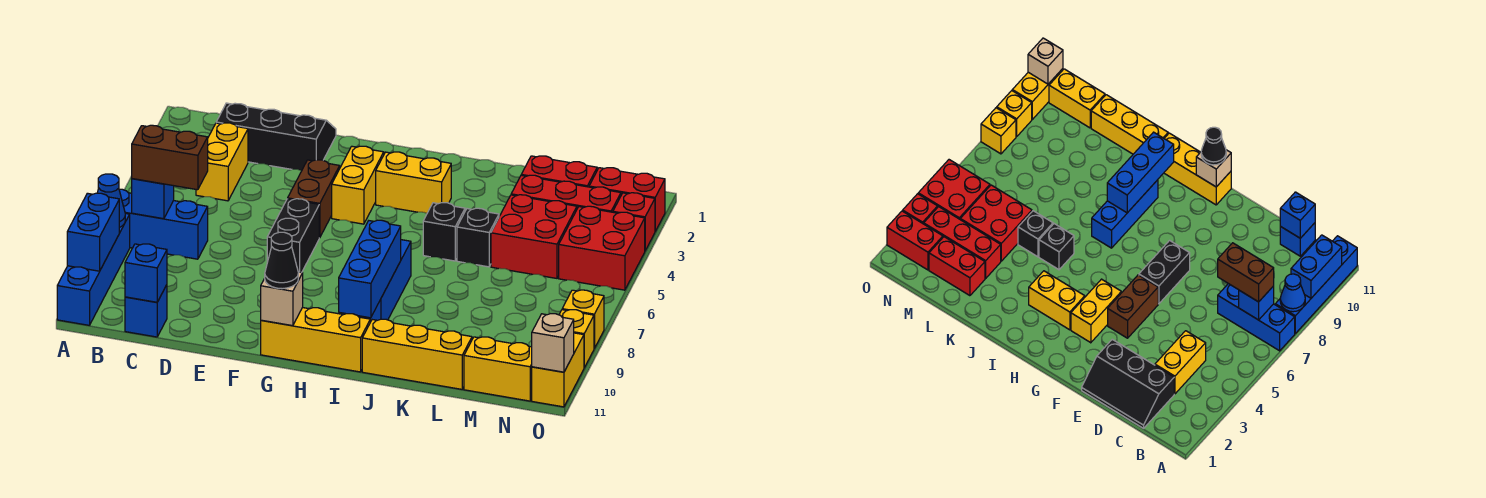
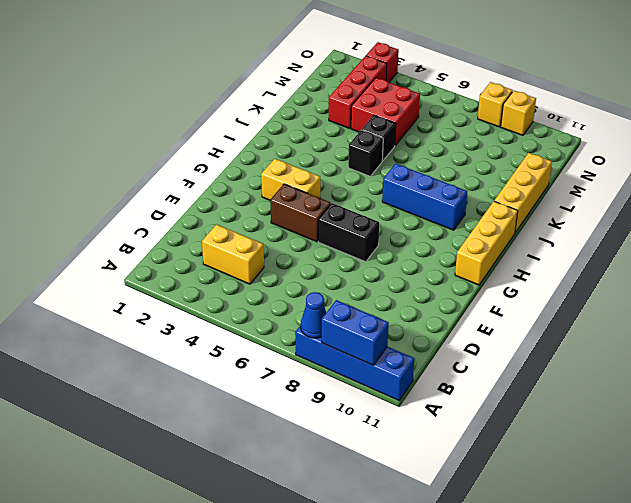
none -> blue brick A7:C7 level 1
none -> black slope C1:E2 level 1 top 2
none -> blue brick C11 level 1
none -> yellow brick H3:I3 level 1

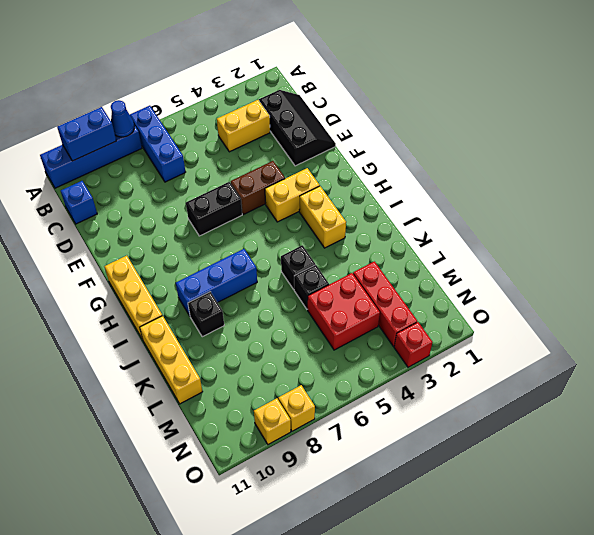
black brick J9 level 1 -> none
none -> red brick L2:M2 level 1
none -> yellow brick M11:N11 level 1
none -> red brick N2:O2 level 1
none -> red brick N4:O5 level 1

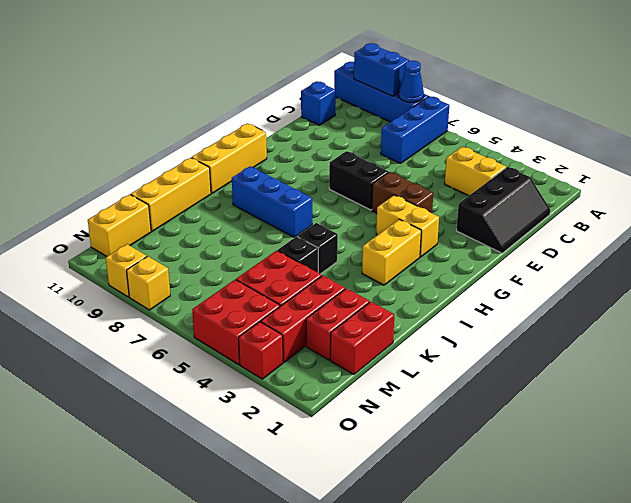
red brick L1:M1 level 1 -> red brick N2:O2 level 1
none -> yellow brick O10:O11 level 1
none -> blue brick B7 level 2
none -> blue brick C11 level 2
none -> tan brick G11 level 2

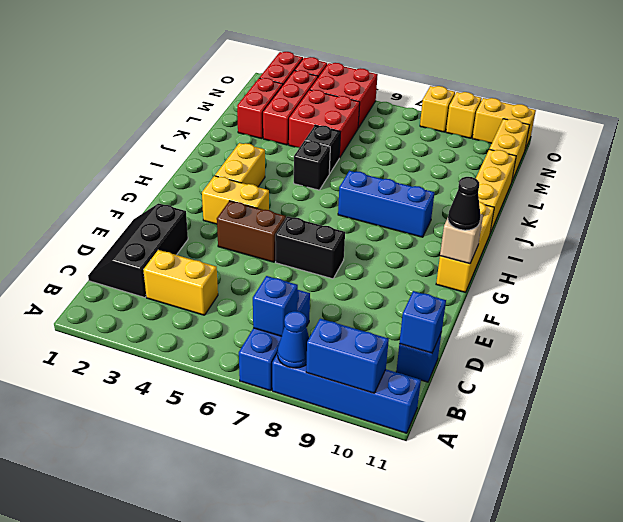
none -> blue brick I8:I10 level 2
none -> tan brick O11 level 2
none -> brown brick B7:C7 level 3

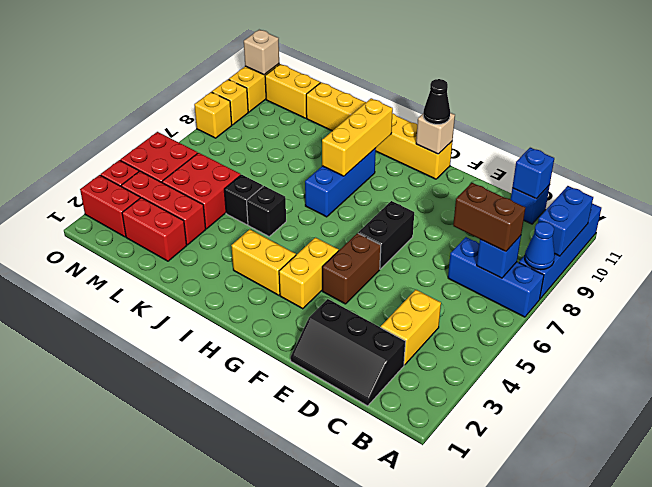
yellow brick I8:I10 level 2 -> blue brick I8:I10 level 2

